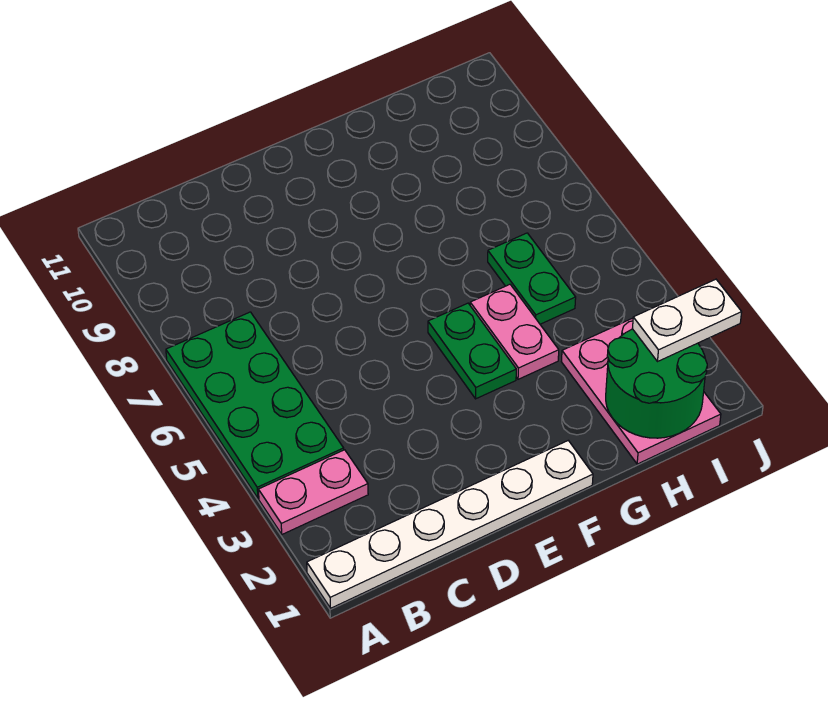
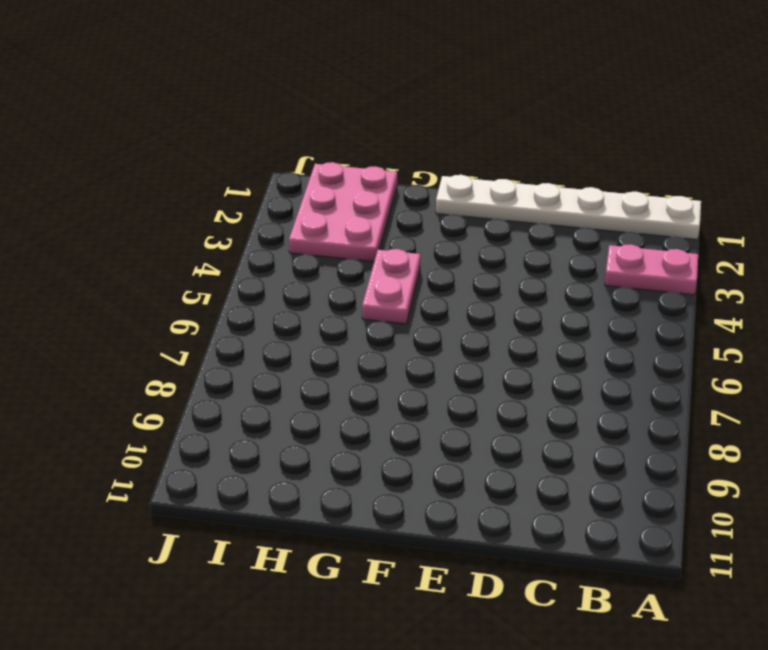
none -> green plate A4:B7 level 1
none -> green plate F4:F5 level 1

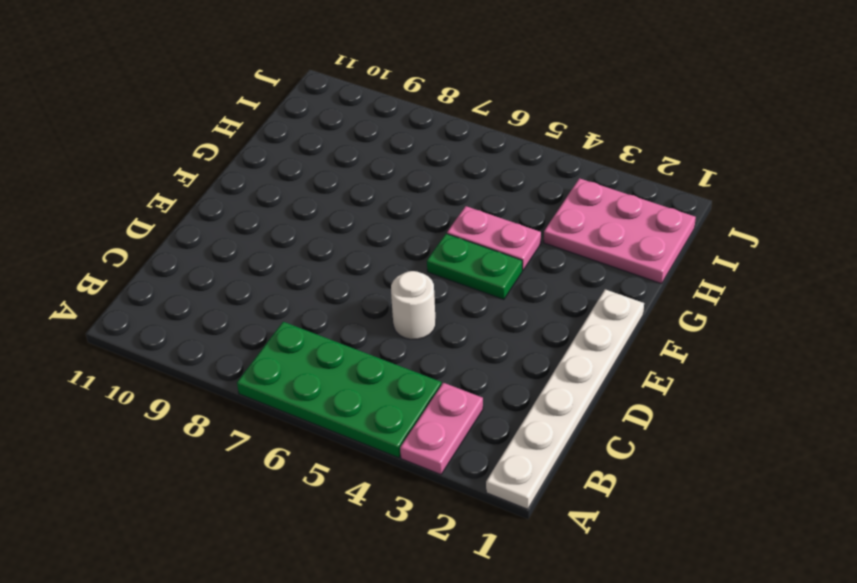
white round brick D5 level 1 -> none
none -> green plate H5:H6 level 1
none -> green round brick H1:I2 level 2

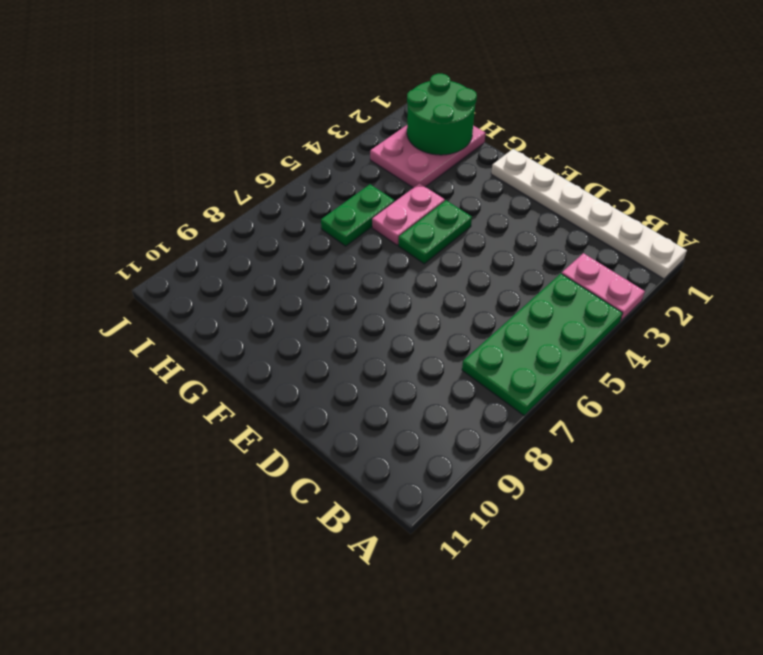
none -> white plate I2:J2 level 3

